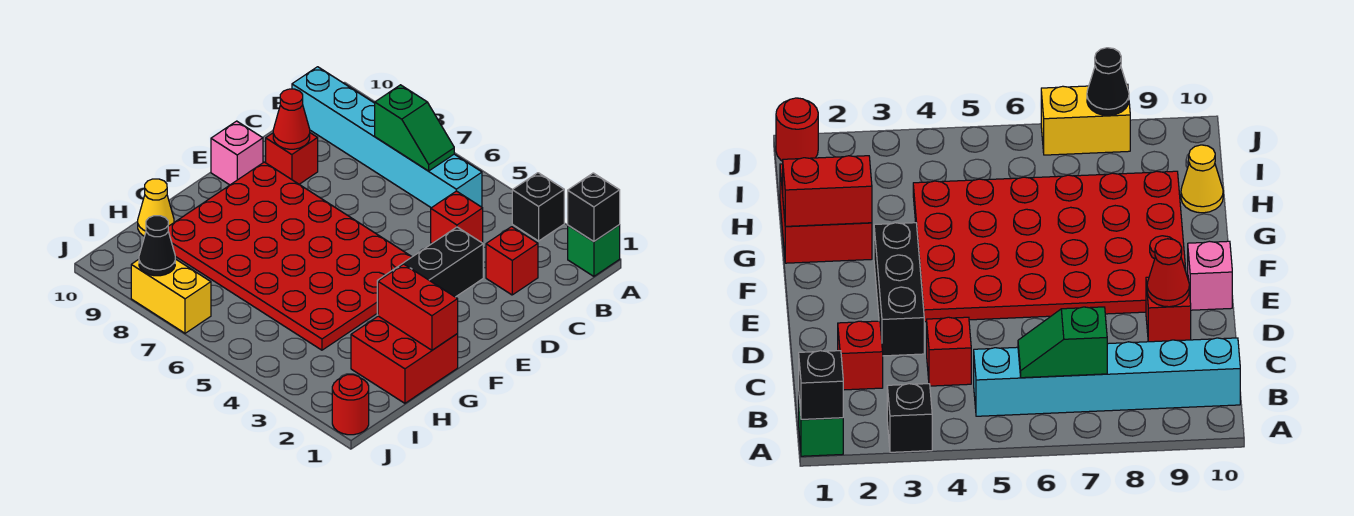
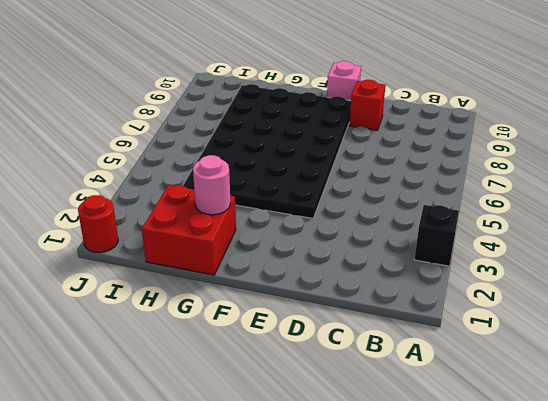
black plate E4:H9 level 1 -> red plate E4:H9 level 1
pink round brick G2 level 2 -> red brick G1:G2 level 2
none -> green brick A1 level 1
none -> cyan brick B5:B10 level 1
none -> red brick C2 level 1

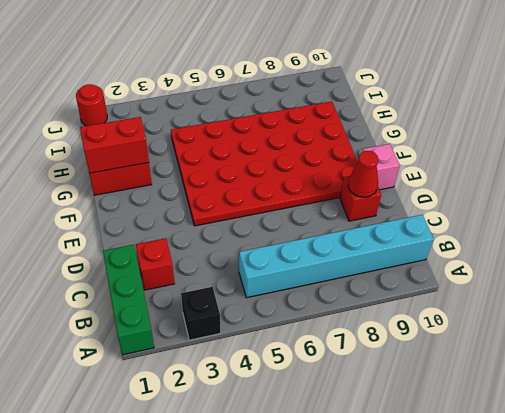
green brick A1:C1 level 1 -> green brick A1 level 1
none -> red brick C4 level 1
none -> black brick D3:F3 level 1
none -> yellow cone H10 level 1

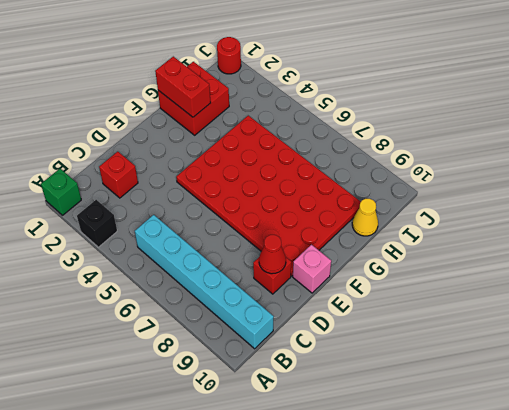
none -> red brick C4 level 1
none -> black brick D3:F3 level 1
none -> yellow brick J7:J8 level 1

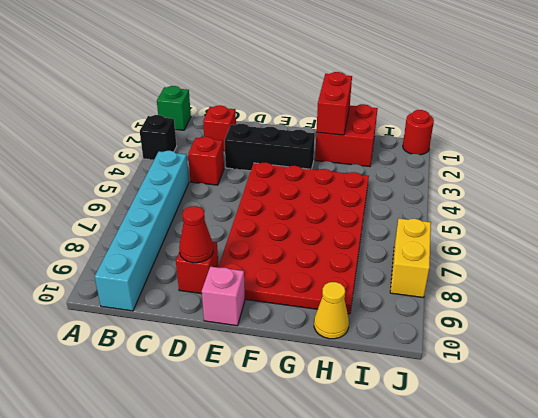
none -> black brick A1 level 2
none -> green slope B6:B7 level 2 top 7
none -> black cone J8 level 2

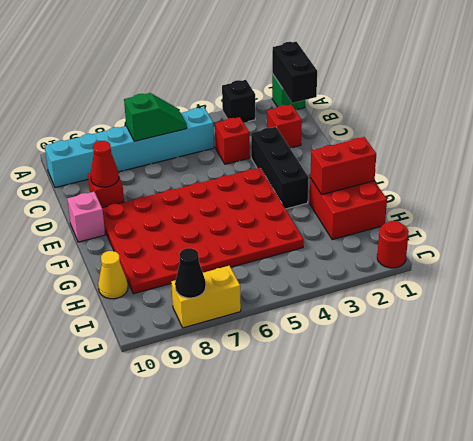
black brick A1:B1 level 2 -> black brick A1 level 2

